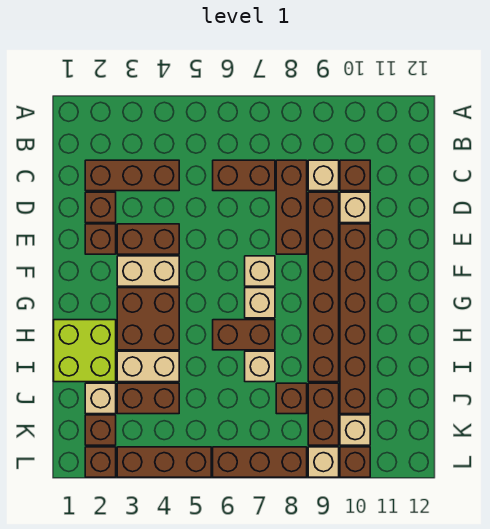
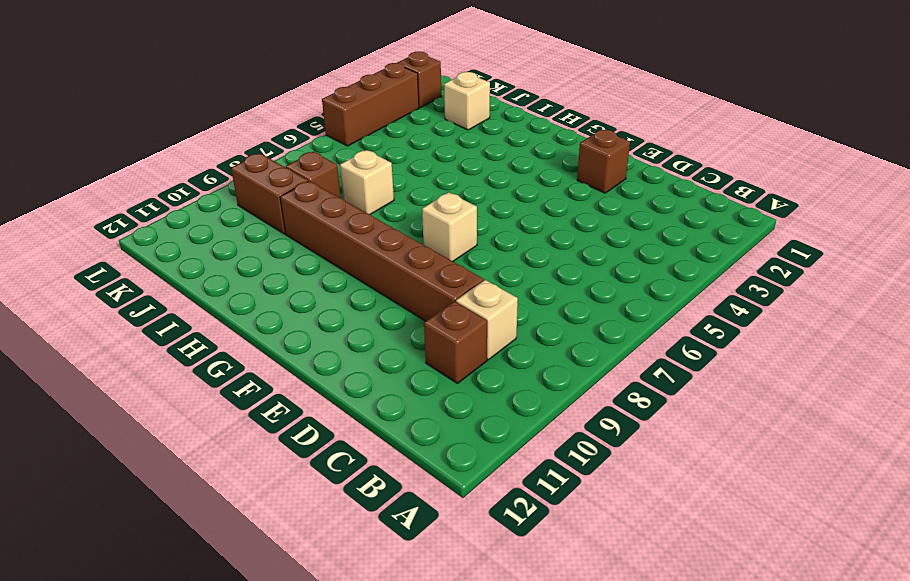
none -> brown brick C2:C4 level 1
none -> brown brick C6:C7 level 1
none -> brown brick C8:E8 level 1
none -> brown brick D2 level 1

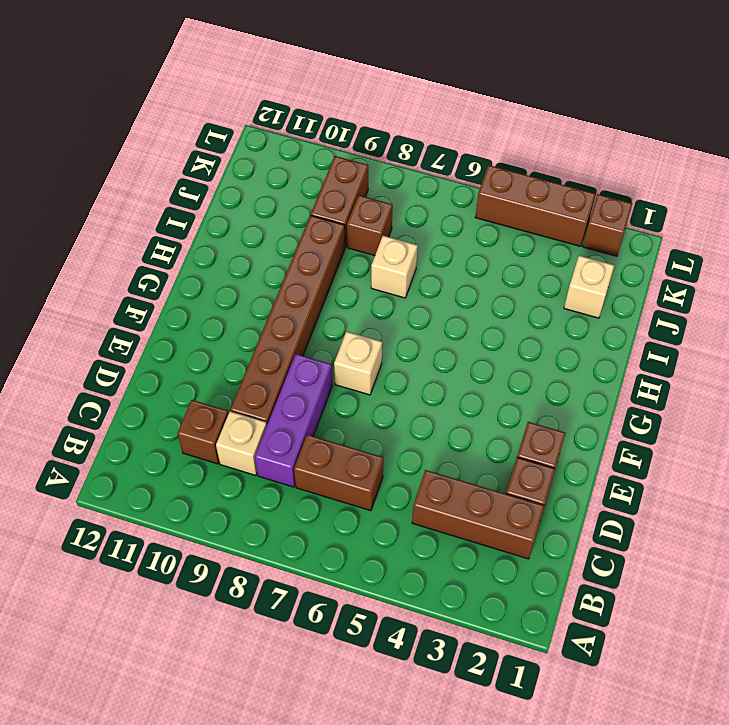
purple brick C8:E8 level 1 -> brown brick C8:E8 level 1
none -> tan brick D10 level 1
none -> brown brick E3:E4 level 1
none -> brown brick E10:J10 level 1
none -> tan brick F3:F4 level 1

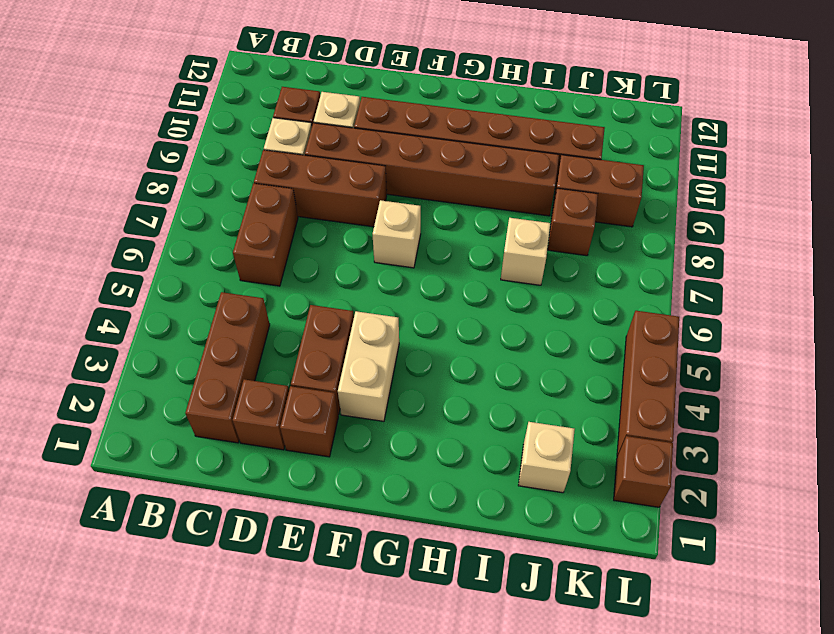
none -> brown brick G3:H4 level 1
none -> tan brick G7 level 1
none -> lime brick H1:I2 level 1
none -> brown brick H6:H7 level 1

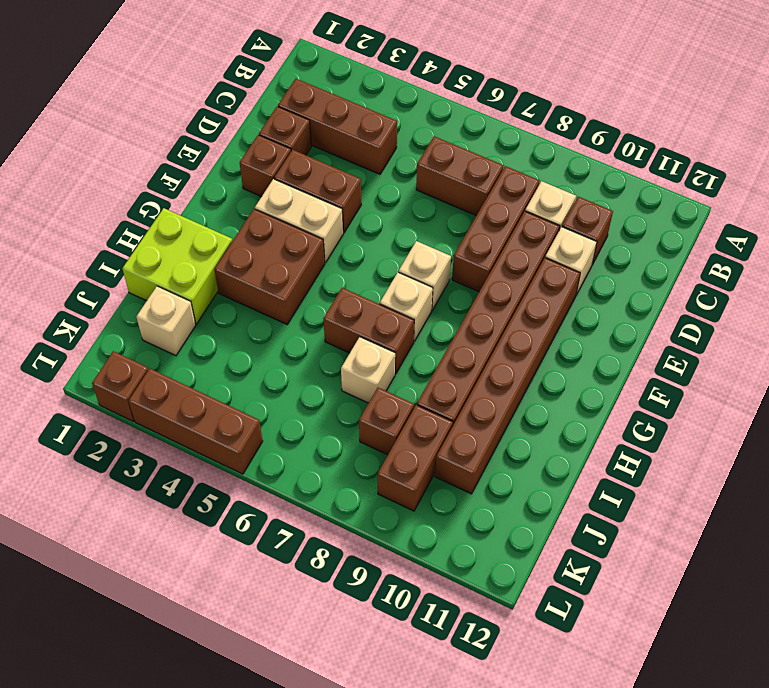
none -> tan brick I3:I4 level 1
none -> brown brick J3:J4 level 1
none -> brown brick K2 level 1
none -> tan brick K10 level 1

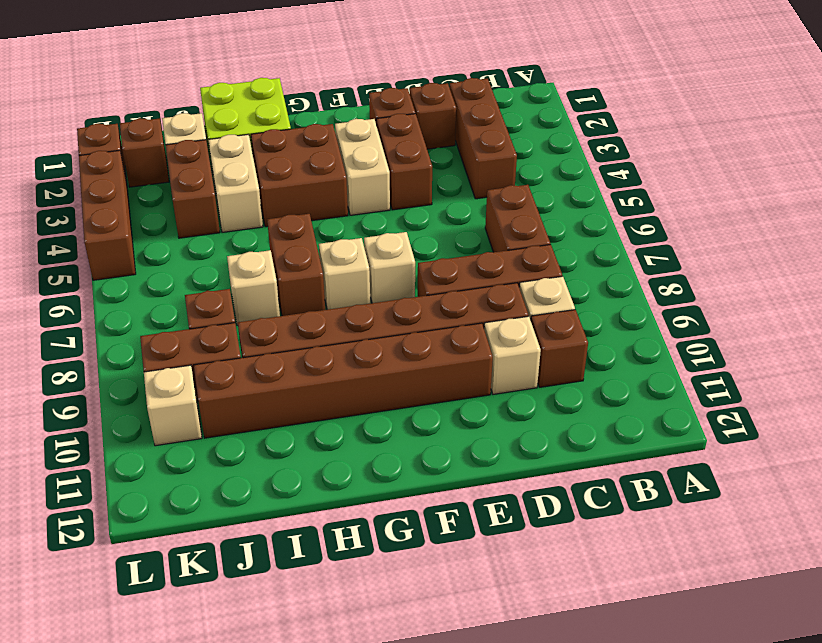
none -> brown brick L6:L8 level 1
none -> tan brick L9 level 1
none -> brown brick L10 level 1

